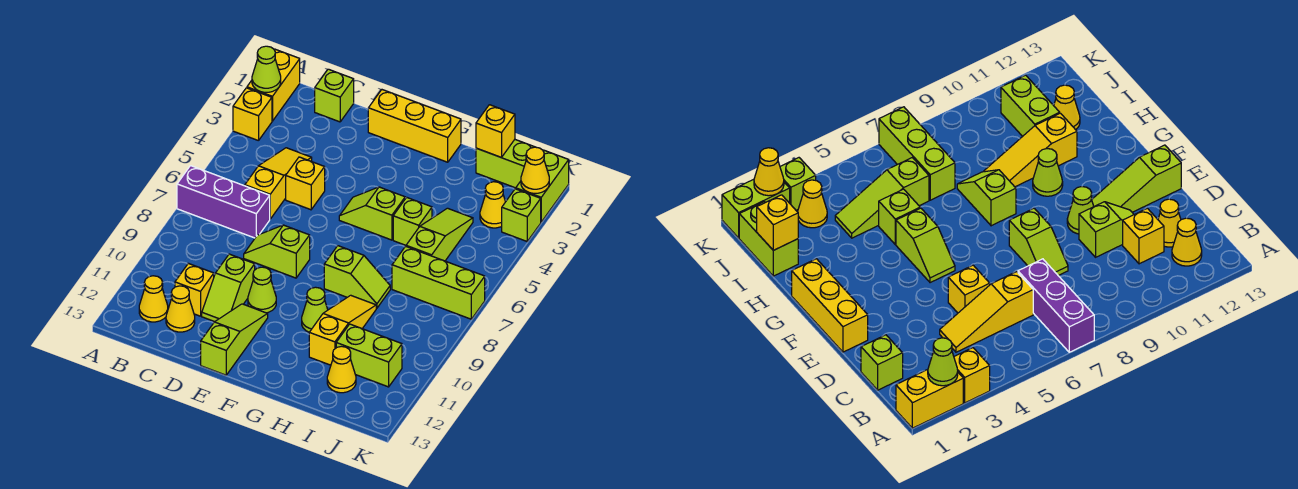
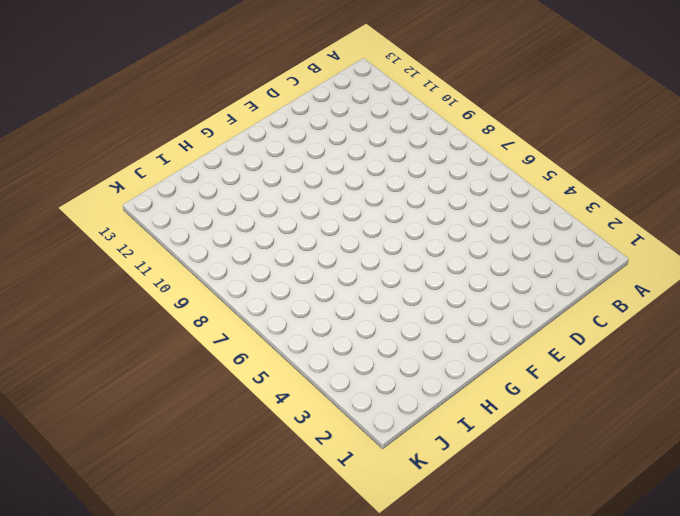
none -> yellow brick A1:A2 level 1
none -> yellow brick A3 level 1
none -> purple brick A7:C7 level 1
none -> yellow cone B12 level 1

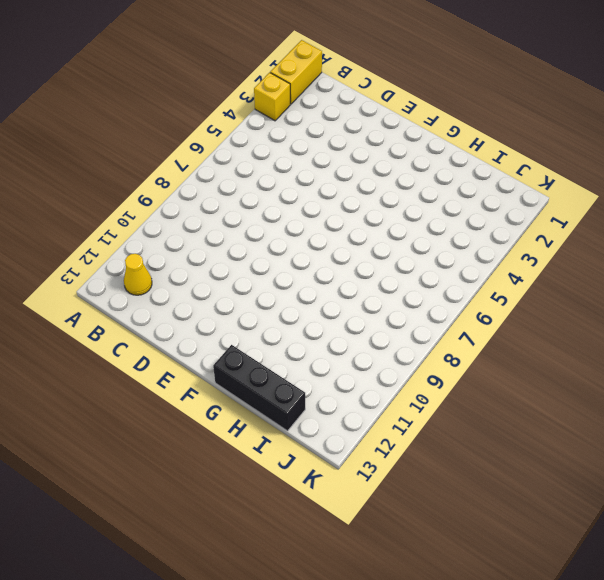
black brick G13:I13 level 1 -> none
none -> purple brick A7:C7 level 1
none -> lime brick C1 level 1
none -> yellow slope C4:C6 level 1 top 6
none -> yellow brick C11 level 1

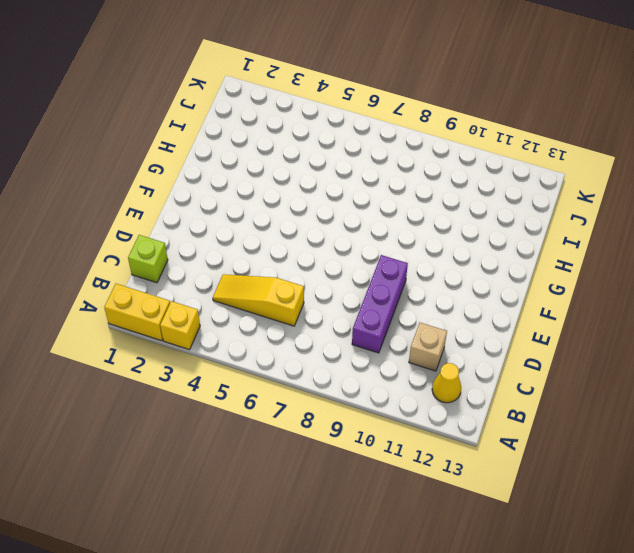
purple brick C9:E9 level 1 -> purple brick A7:C7 level 1
tan brick C11 level 1 -> yellow brick C11 level 1
none -> yellow cone C12 level 1
none -> yellow brick D5 level 1
none -> lime slope D8:E8 level 1 top E
none -> lime slope D10:D11 level 1 top 10

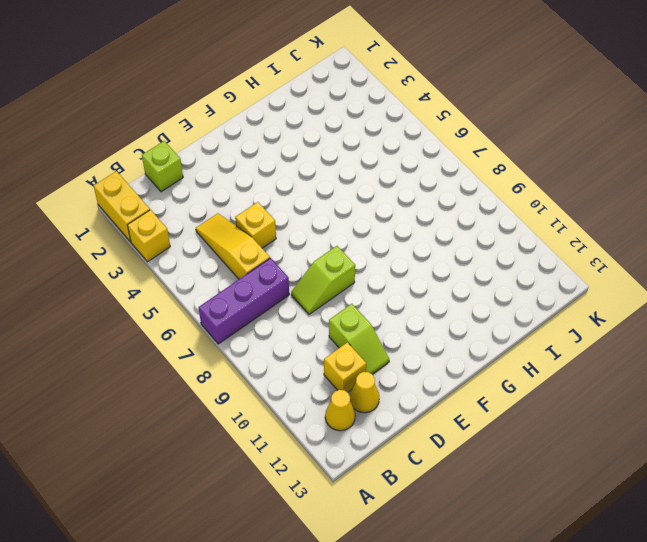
none -> yellow brick E1:G1 level 1
none -> lime cone E10 level 1
none -> lime slope E11:E13 level 1 top 13
none -> lime slope F5:G5 level 1 top G

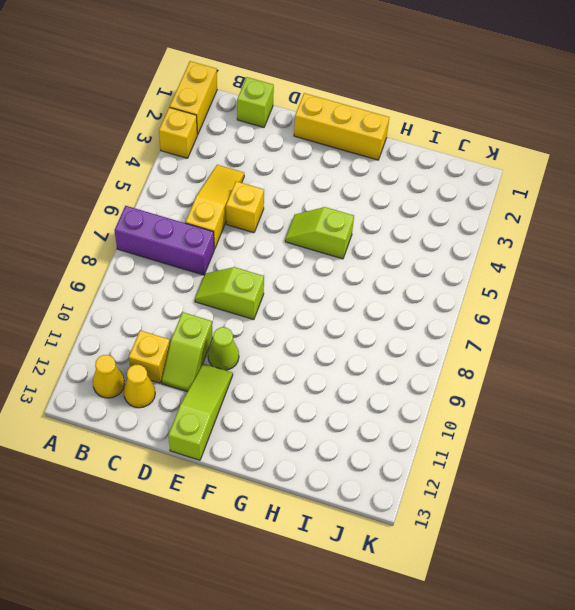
none -> lime slope G8:H8 level 1 top G
none -> lime cone G10 level 1
none -> lime brick H5 level 1
none -> yellow slope H9:H11 level 1 top 11

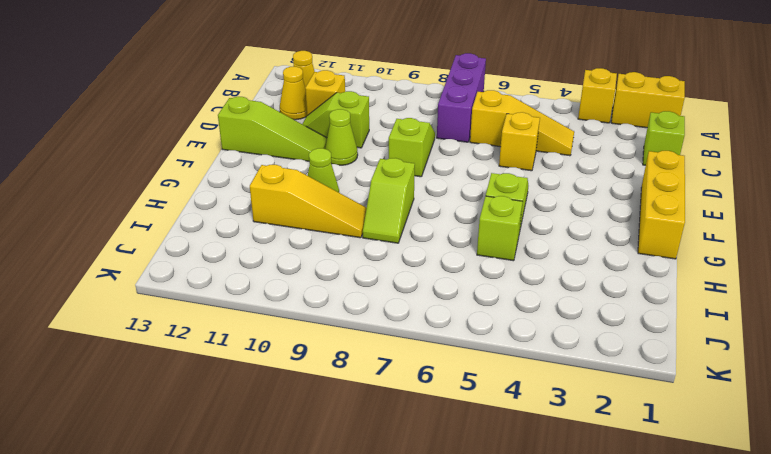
none -> lime brick I1:J1 level 1
none -> lime slope I4:I6 level 1 top 6
none -> lime brick I7:K7 level 1
none -> lime brick I11:J11 level 1

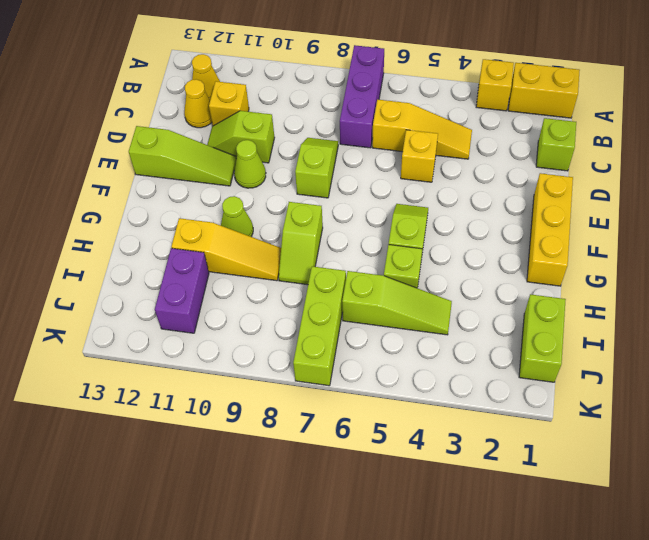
purple brick I11:J11 level 1 -> lime brick I11:J11 level 1
none -> yellow cone I12 level 1
none -> yellow cone J3 level 1
none -> lime brick K1:K2 level 1
none -> lime brick K3 level 1

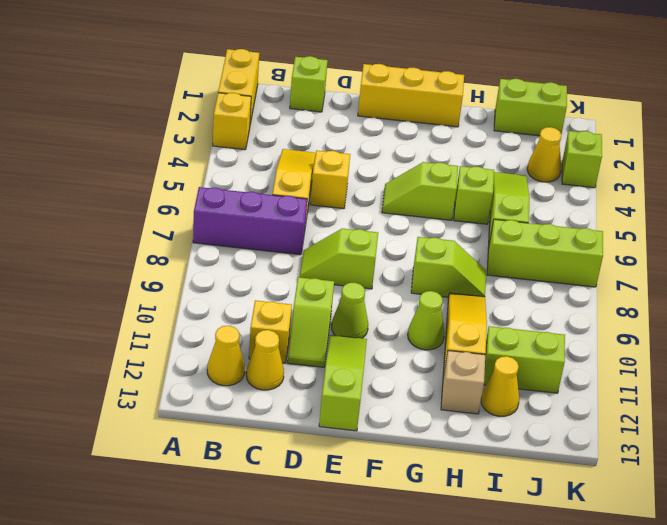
tan brick H12 level 1 -> none
none -> lime brick K1:K2 level 1
none -> lime cone A2 level 2
none -> yellow brick I1 level 2
none -> yellow cone K2 level 2

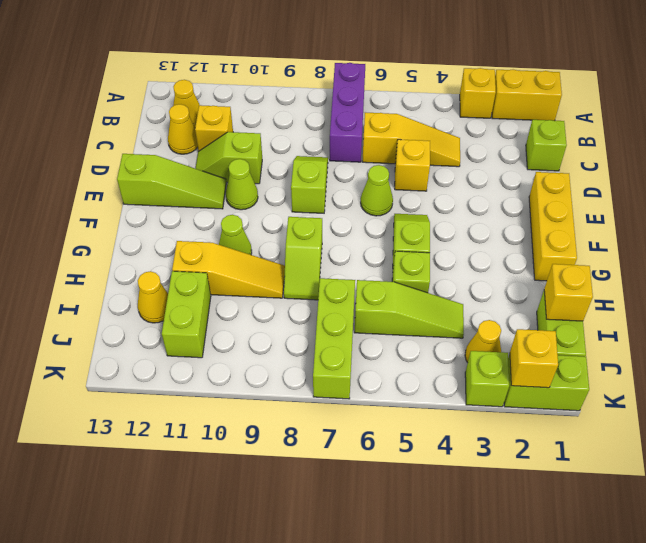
lime cone E6 level 1 -> lime cone A2 level 2
yellow brick K2 level 2 -> yellow cone K2 level 2

